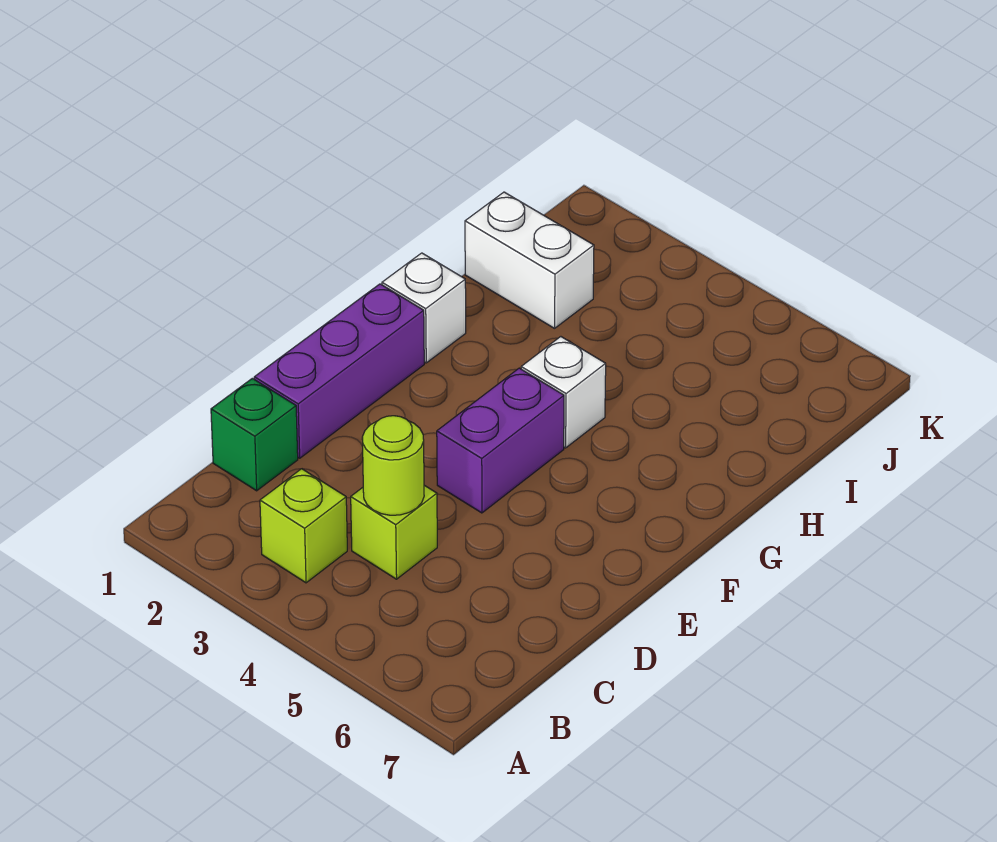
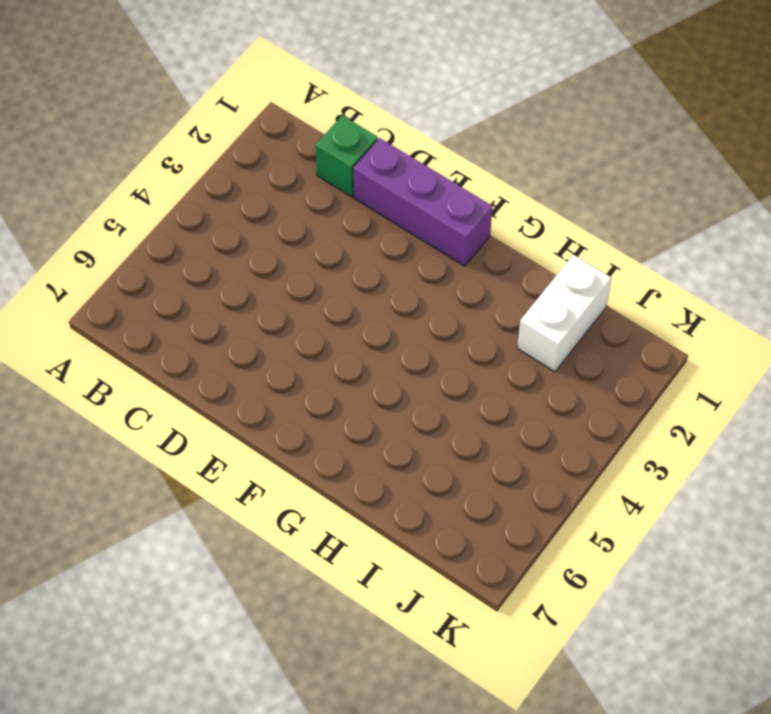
none -> lime brick B3 level 1
none -> lime brick C4 level 1

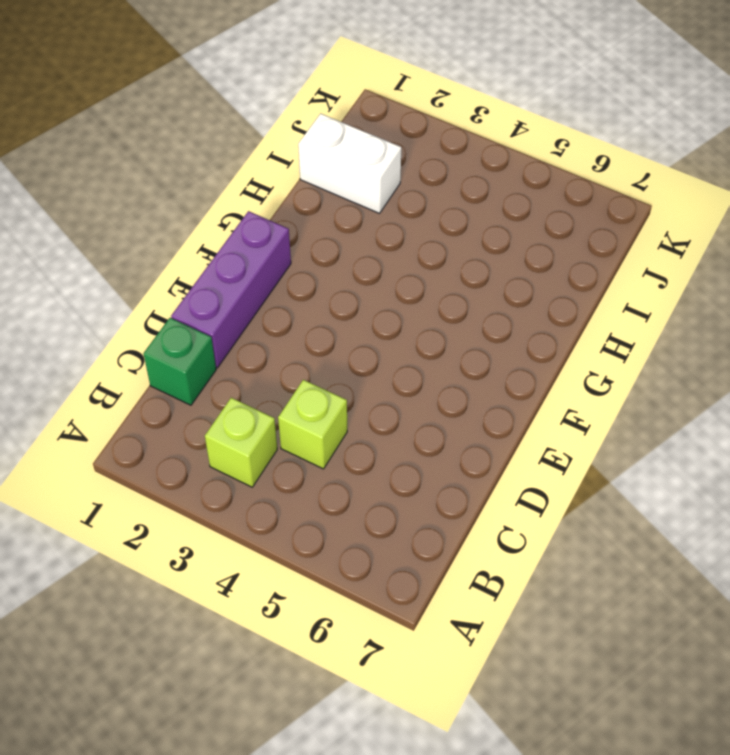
none -> purple brick E4:F4 level 1
none -> white brick G1 level 1

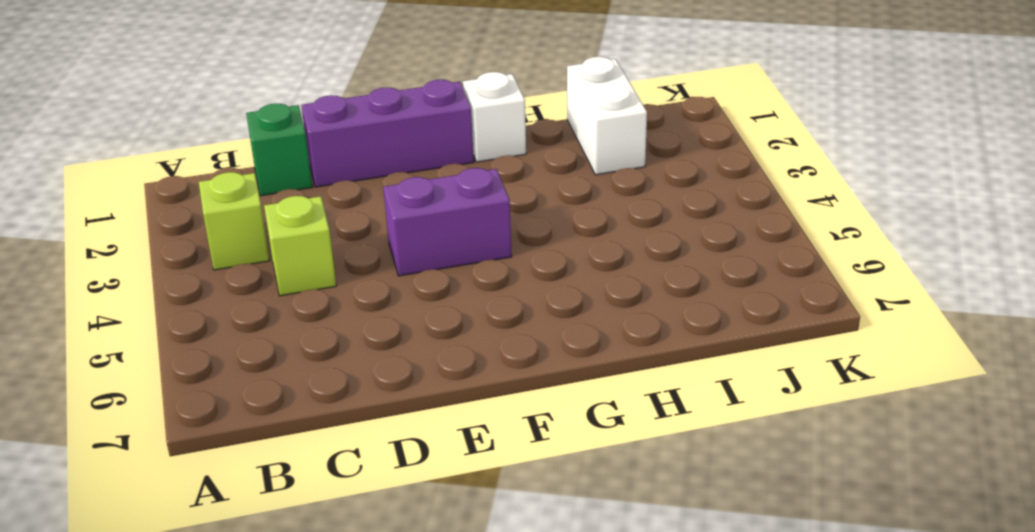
none -> white brick G4 level 1
none -> lime round brick C4 level 2

